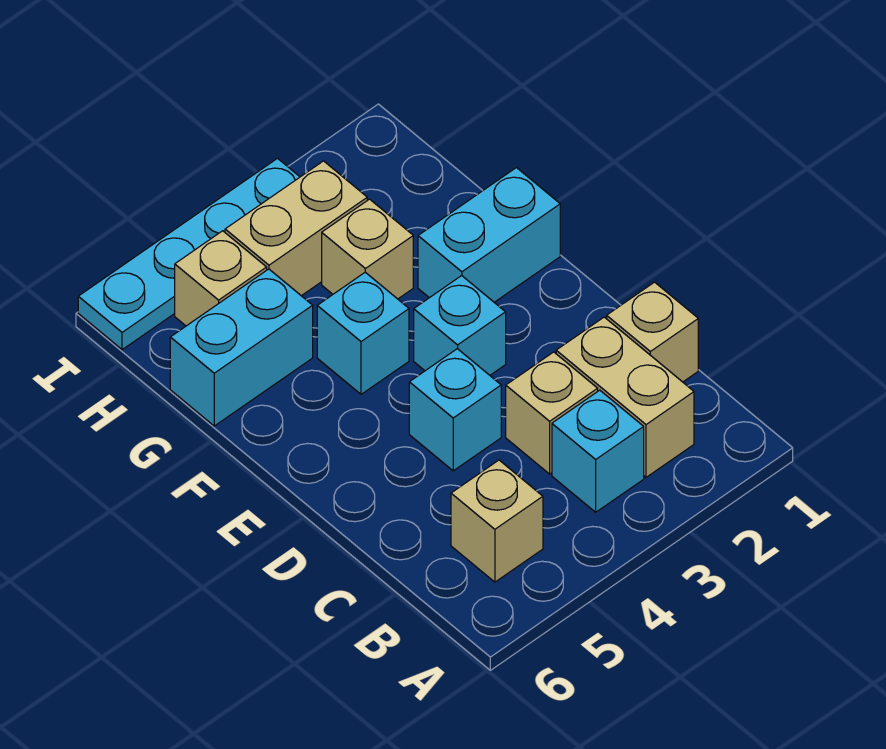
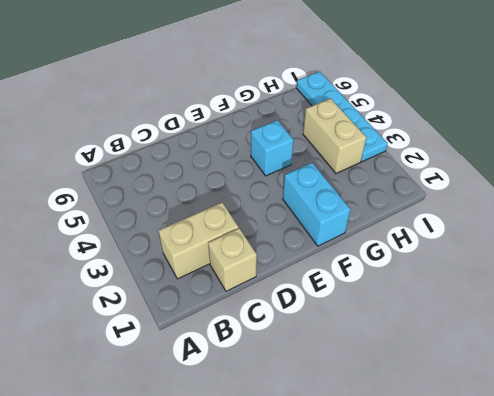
none -> cyan brick B3 level 1
none -> tan brick B5 level 1
none -> tan brick C3 level 1

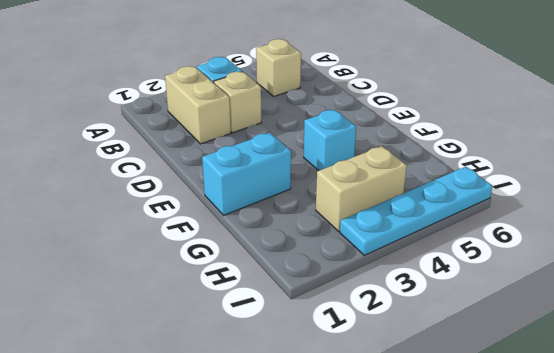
none -> tan brick C1 level 1
none -> cyan brick D4 level 1
none -> cyan brick E3 level 1

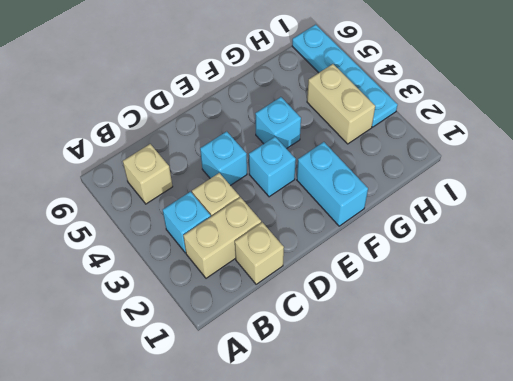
none -> tan brick G3 level 1
none -> cyan brick G5:G6 level 1
none -> tan brick H5 level 1

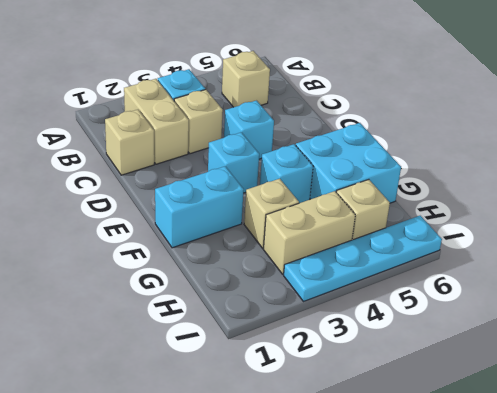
cyan brick F5:G6 level 1 -> cyan brick G5:G6 level 1

